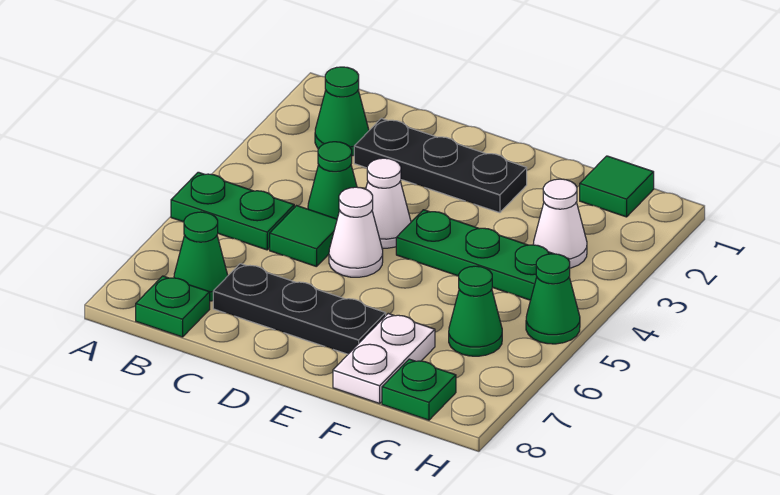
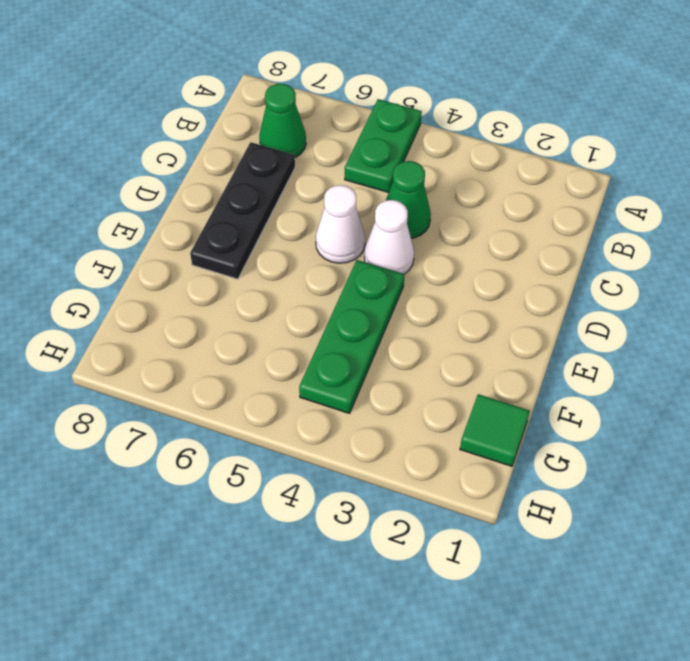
none -> green cone B2 level 1
none -> green plate B8 level 1
none -> black plate C2:E2 level 1

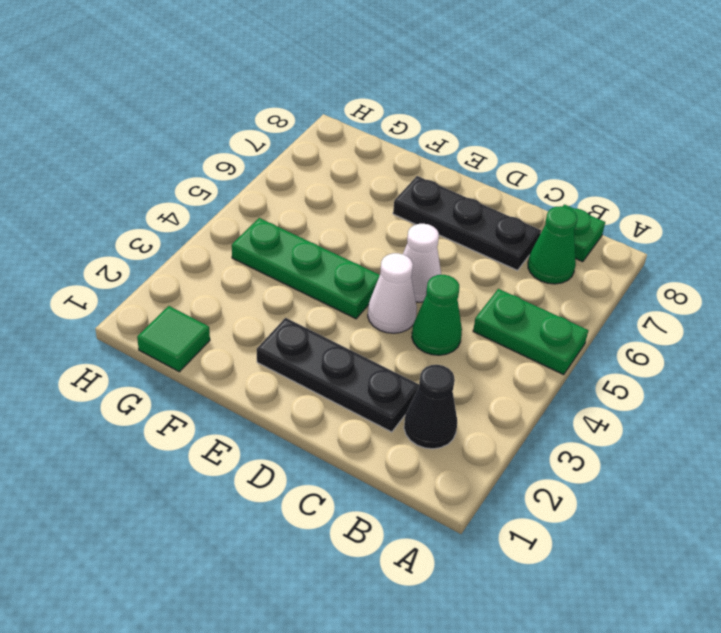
black cone B2 level 1 -> green cone B2 level 1
none -> green tile C5 level 1
none -> white plate F7:F8 level 1
none -> white cone G3 level 1

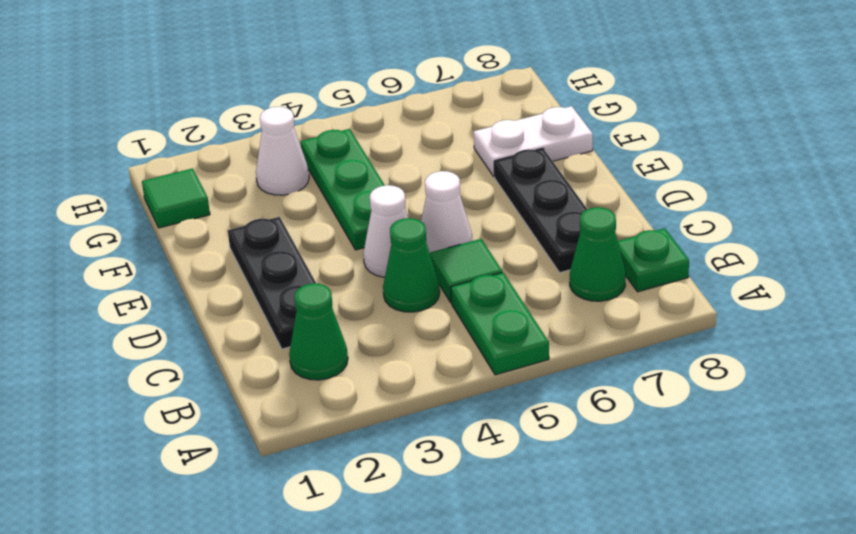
none -> green cone G6 level 1
none -> green plate G8 level 1
none -> green cone H5 level 1

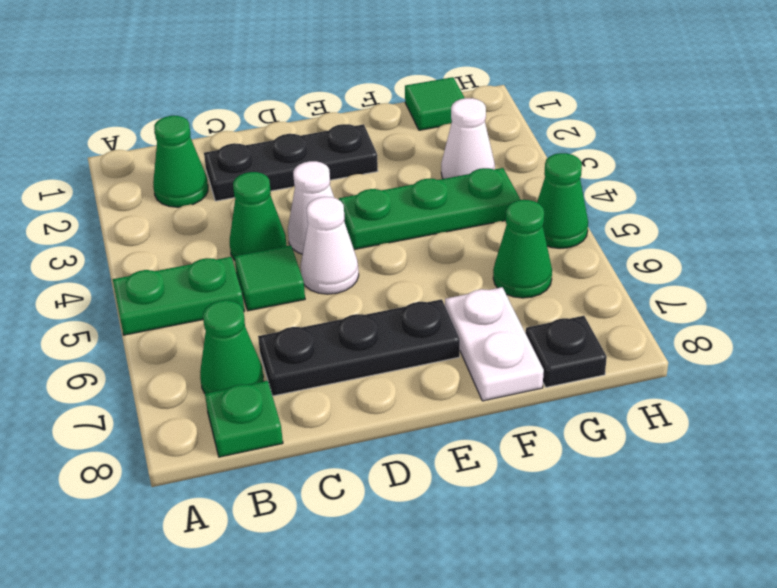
black plate G8 level 1 -> green plate G8 level 1

